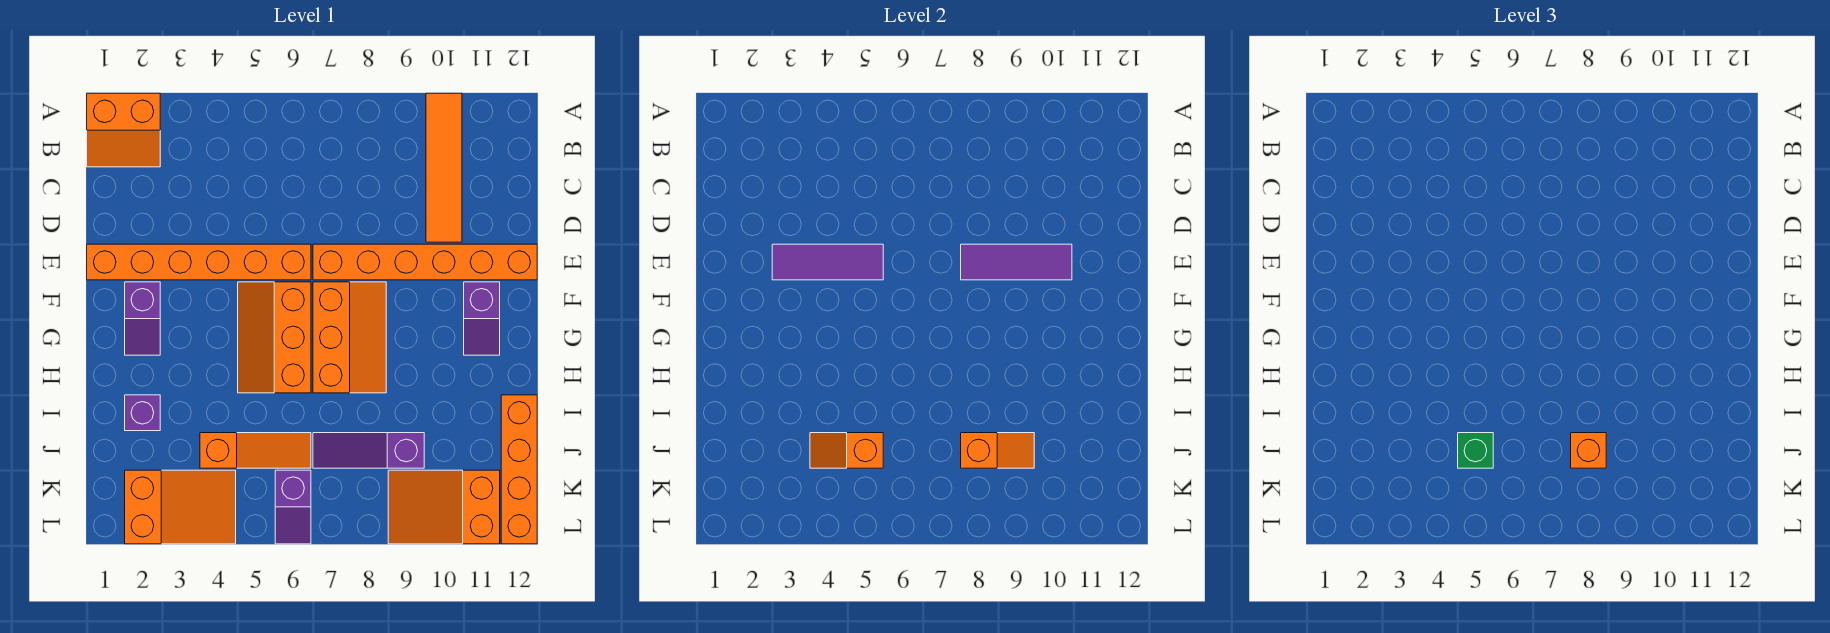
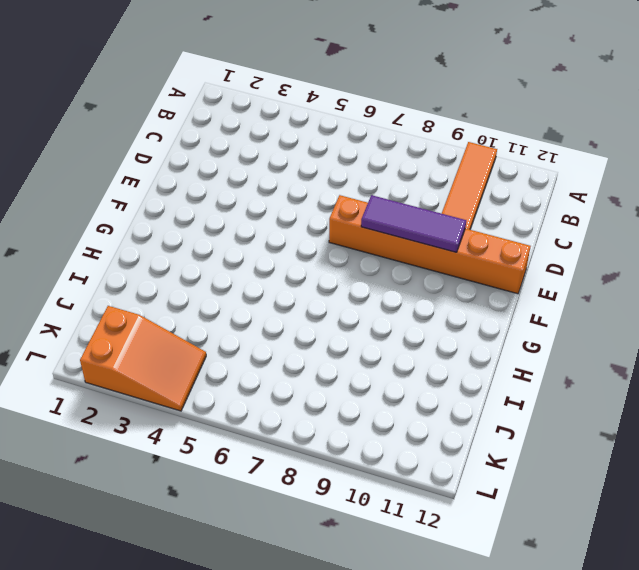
none -> orange slope A1:B2 level 1 top A
none -> orange brick E1:E6 level 1
none -> purple slope F2:G2 level 1 top F

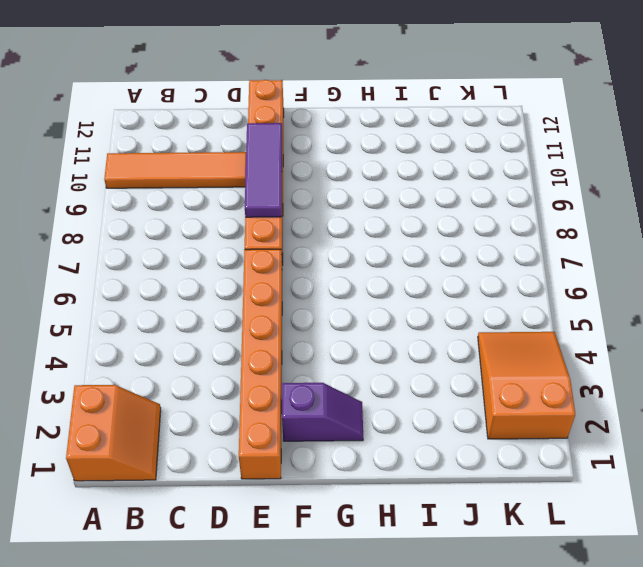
none -> orange slope F5:H6 level 1 top 6
none -> orange slope F7:H8 level 1 top 7
none -> purple slope F11:G11 level 1 top F

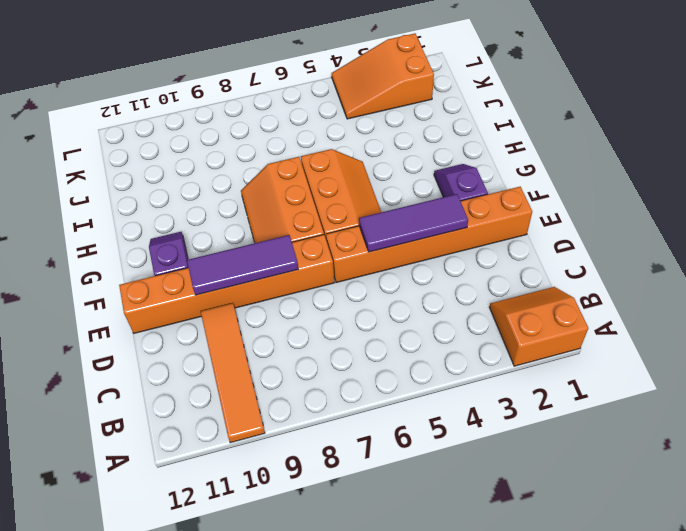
none -> purple brick I2 level 1
none -> orange brick I12:L12 level 1
none -> orange slope J4:J6 level 1 top 4

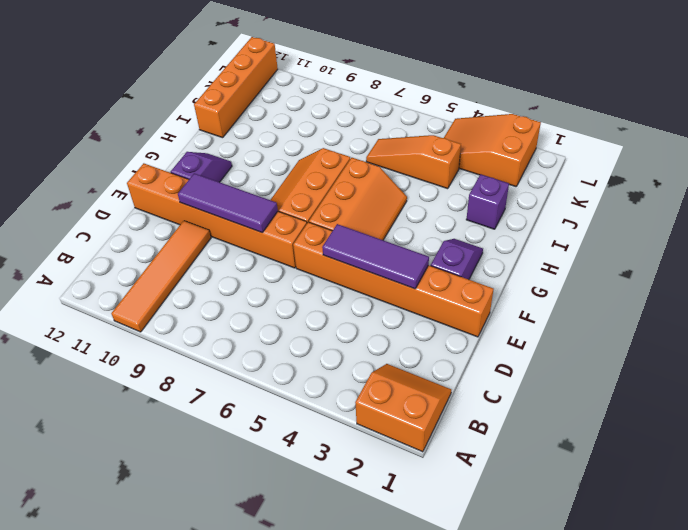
none -> purple slope J7:J9 level 1 top 9
none -> purple slope K6:L6 level 1 top K
none -> orange slope K9:L11 level 1 top 11

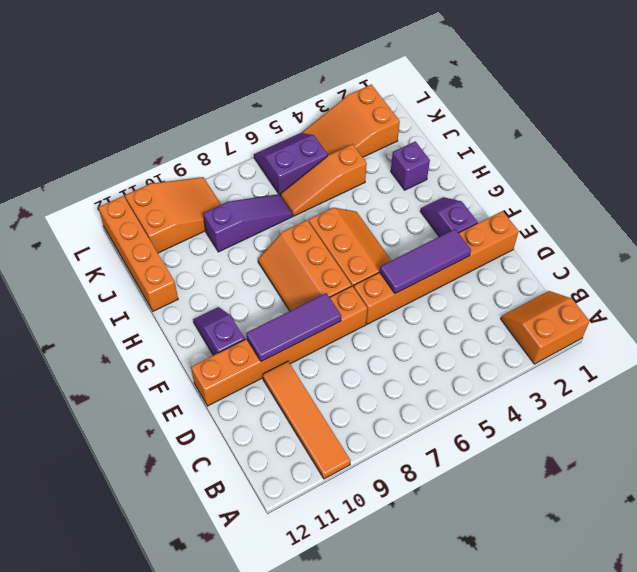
purple slope K5:L6 level 1 top K -> purple slope K6:L6 level 1 top K
none -> orange slope J4:J5 level 2 top 5
none -> orange slope J8:J9 level 2 top 8
none -> green brick J5 level 3

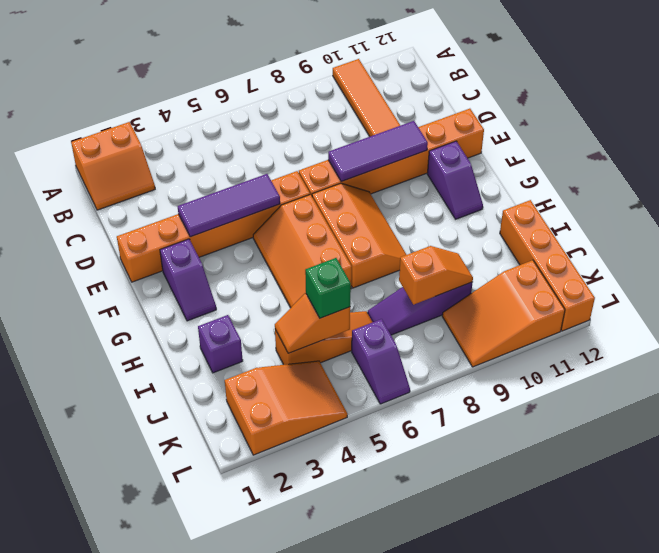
none -> orange brick J8 level 3

